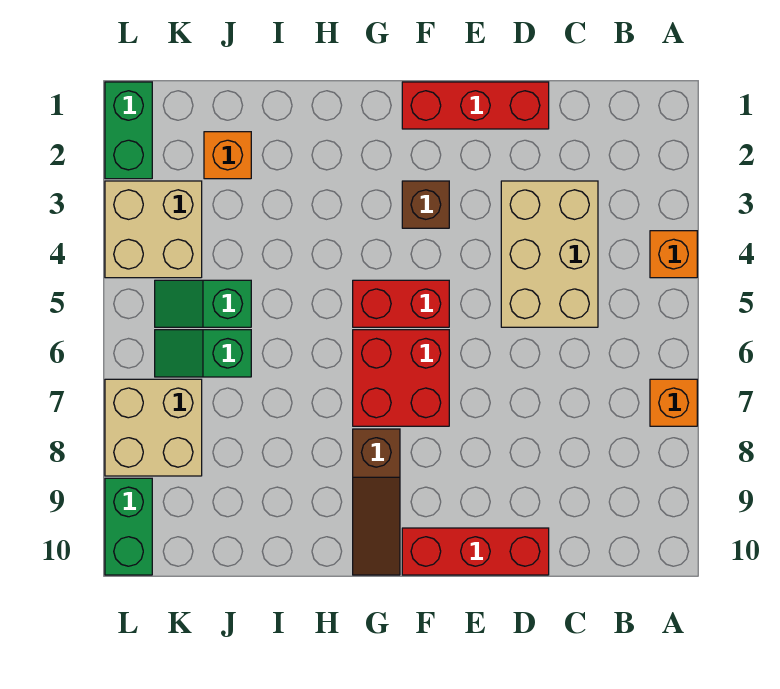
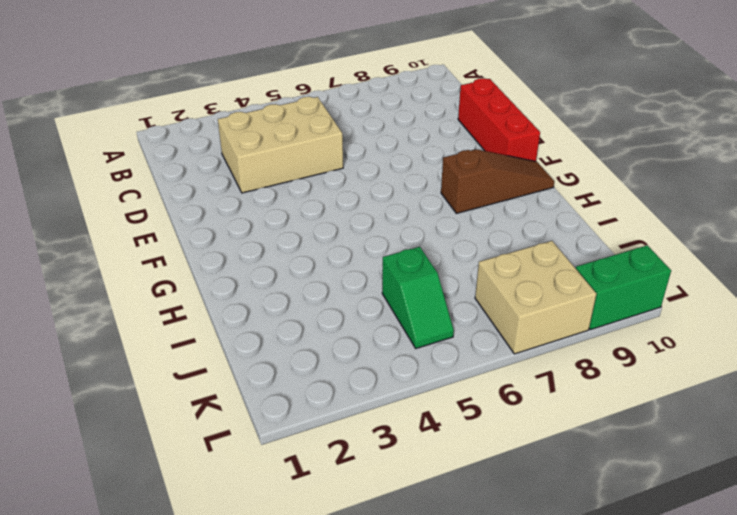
none -> orange brick A4 level 1
none -> orange brick A7 level 1
none -> red brick D1:F1 level 1

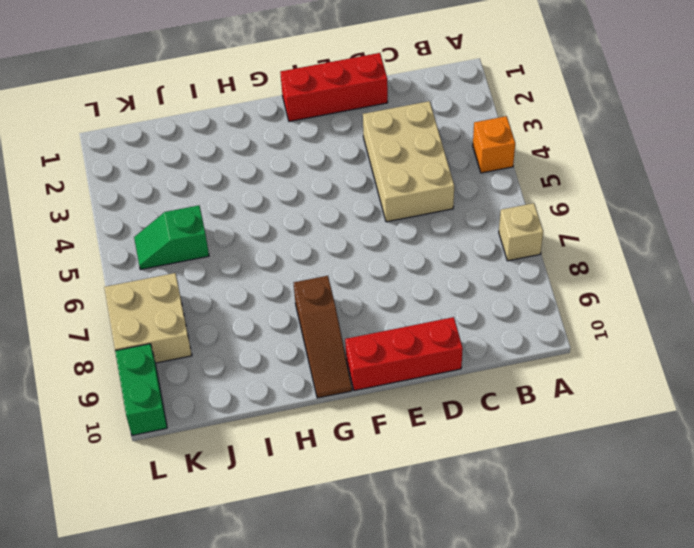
tan brick A7 level 1 -> orange brick A7 level 1
none -> brown brick F3 level 1
none -> red brick F5:G5 level 1
none -> red brick F6:G7 level 1

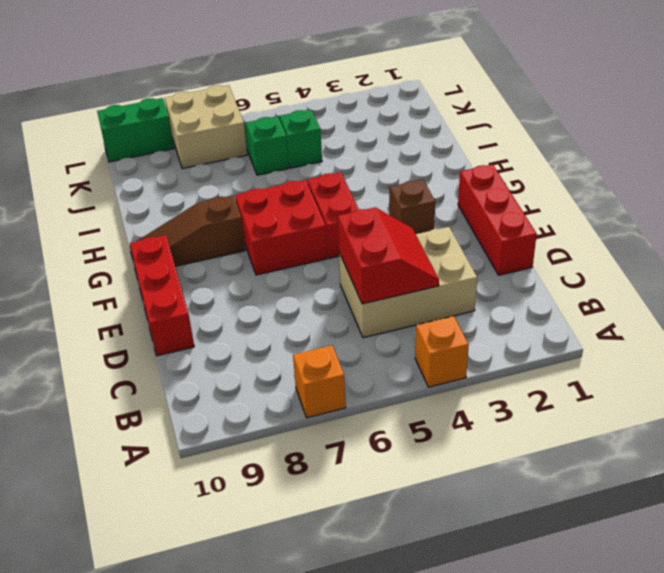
red slope C4:D5 level 2 top 5 -> none
none -> orange brick J2 level 1
none -> tan brick K3:L4 level 1
none -> green brick L1:L2 level 1

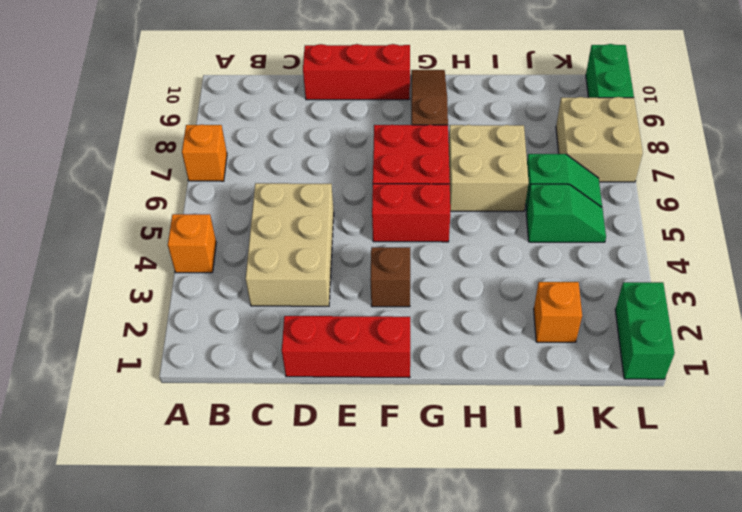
tan brick H6:I7 level 1 -> tan brick K3:L4 level 1

